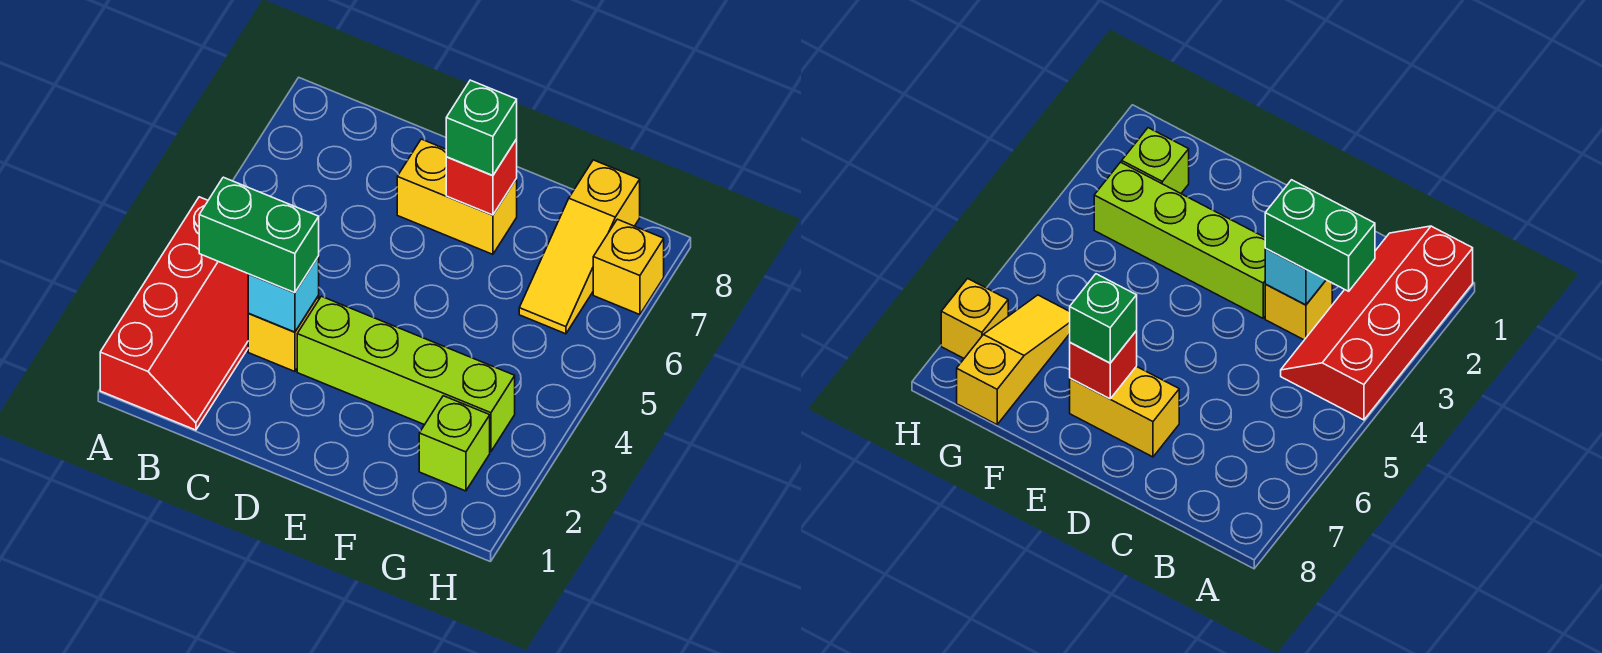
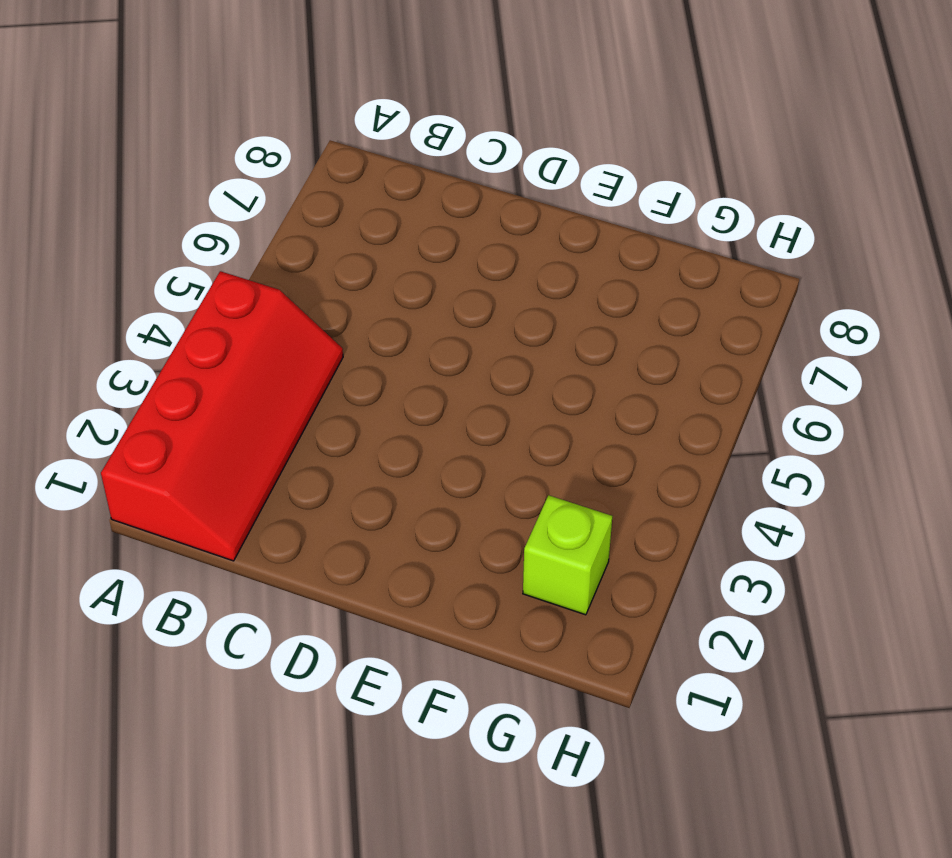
none -> yellow brick C3 level 1
none -> lime brick D3:G3 level 1

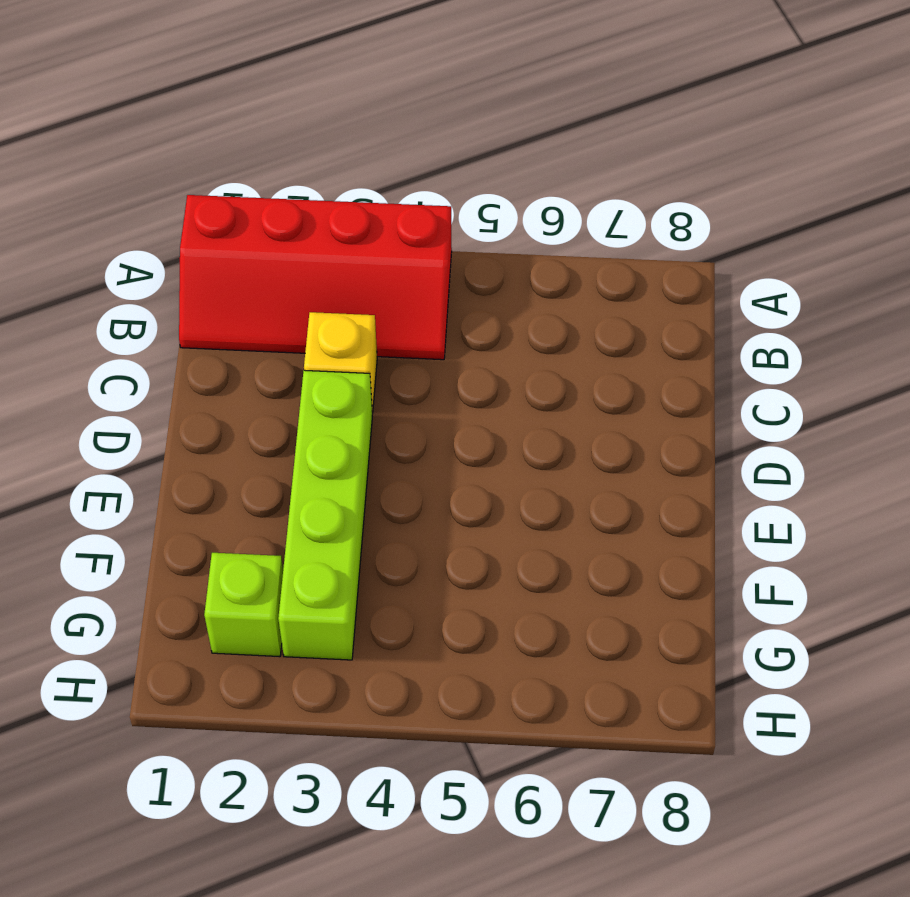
none -> yellow brick D7:E7 level 1
none -> yellow slope G6:G8 level 1 top 8

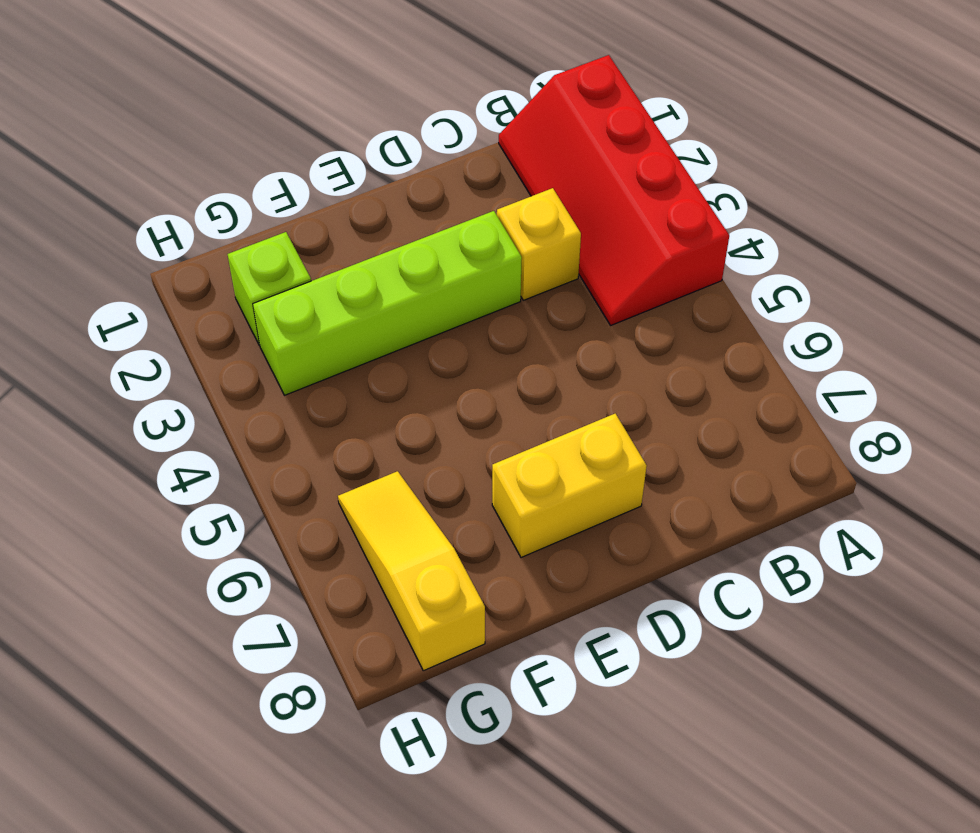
none -> yellow brick H7 level 1
none -> cyan brick C3 level 2

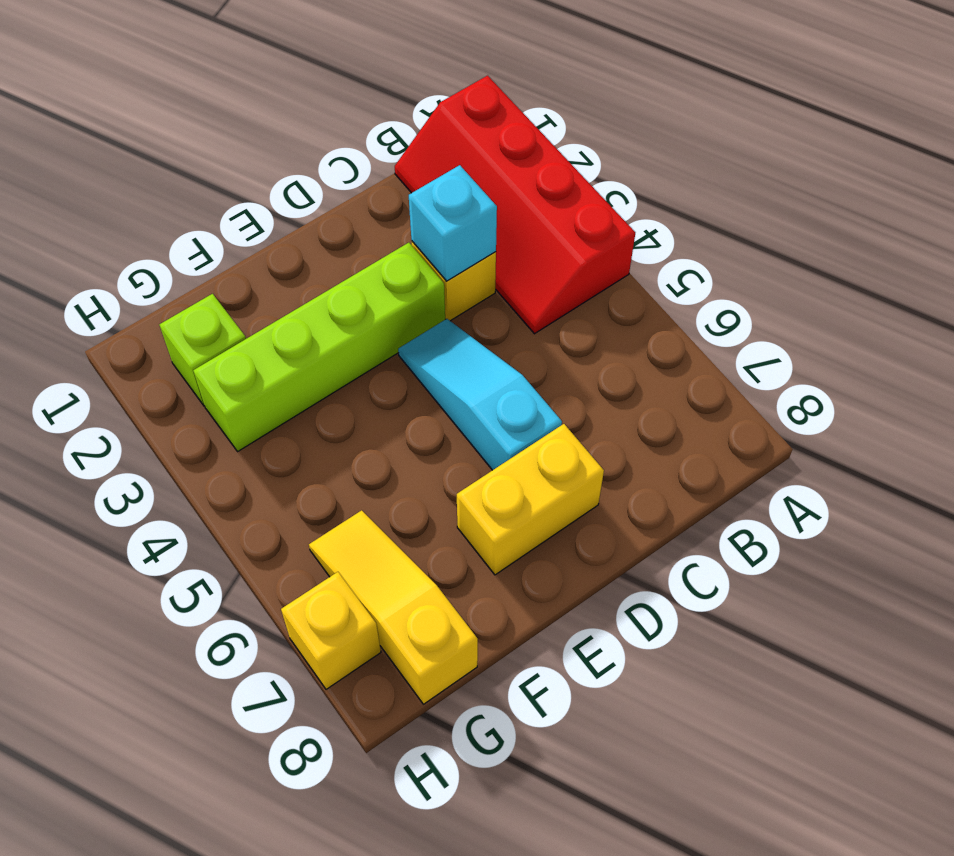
cyan slope D4:D6 level 1 top 6 -> none
none -> red brick E7 level 2
none -> green brick B3:C3 level 3

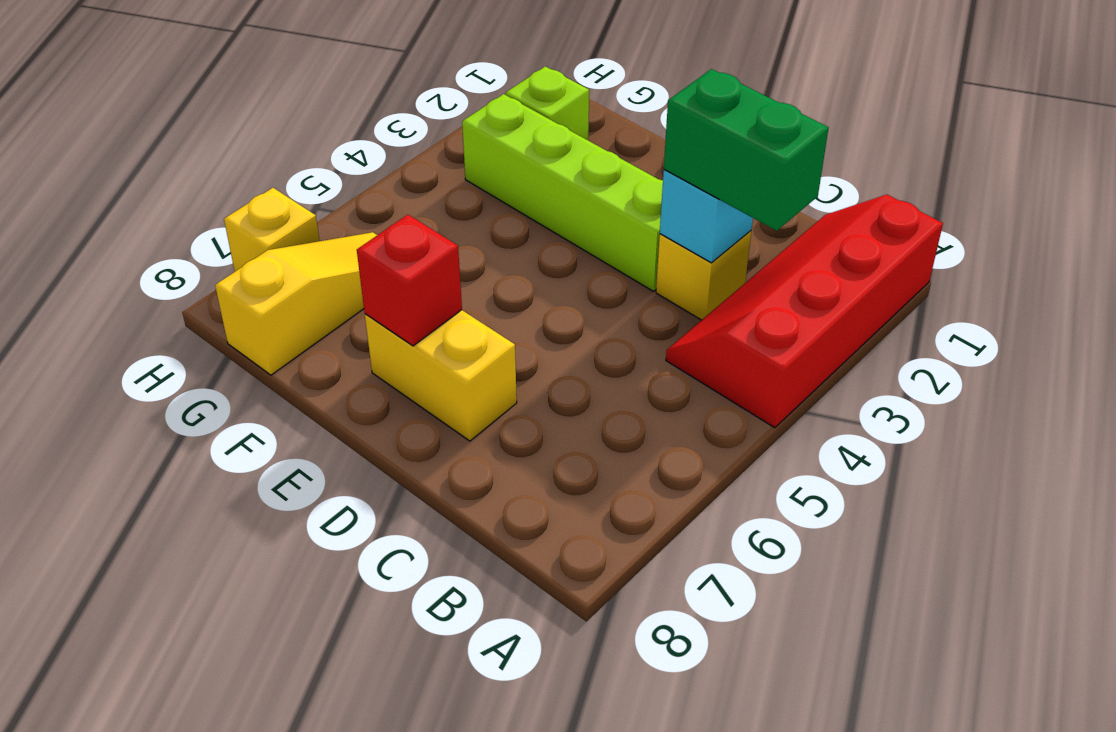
none -> green brick E7 level 3

